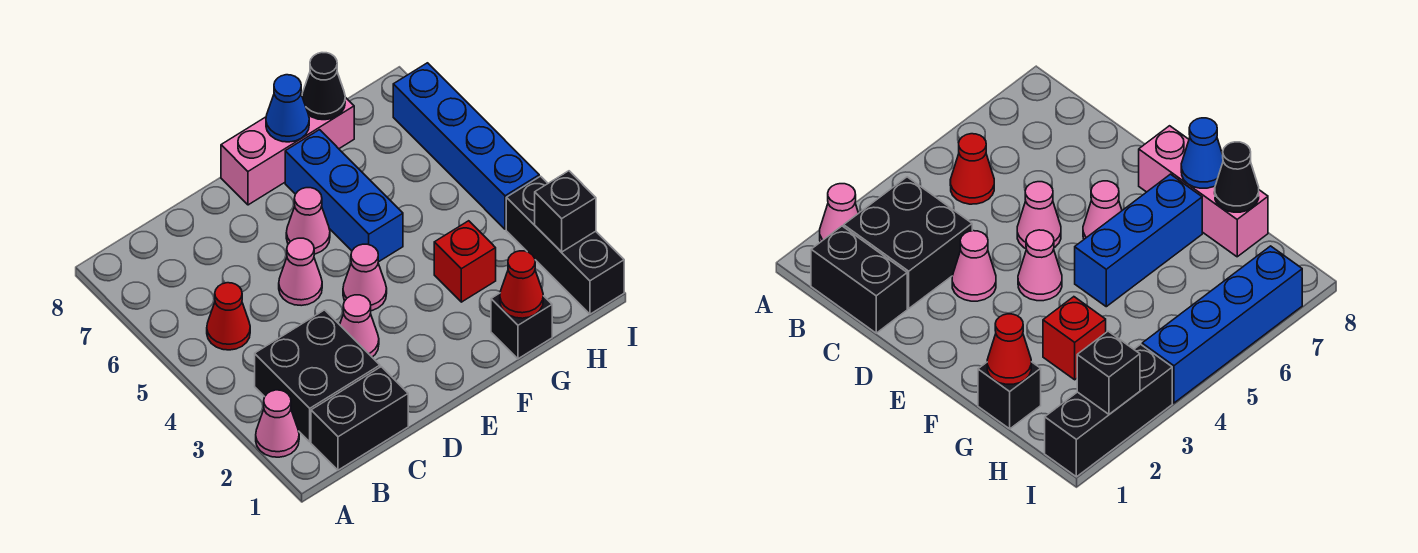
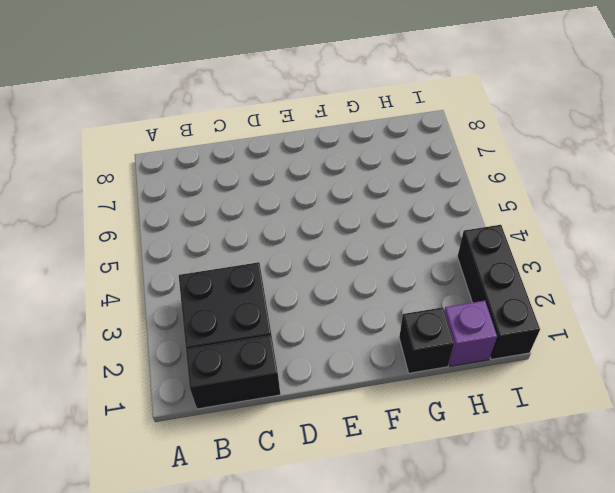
purple brick H1 level 1 -> none
none -> pink cone A2 level 1
none -> red cone B5 level 1
none -> pink cone D3 level 1

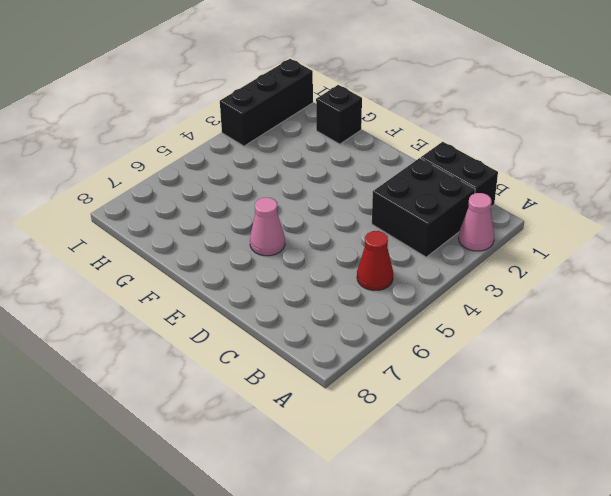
none -> pink cone D3 level 1
none -> pink cone D5 level 1
none -> pink cone E4 level 1

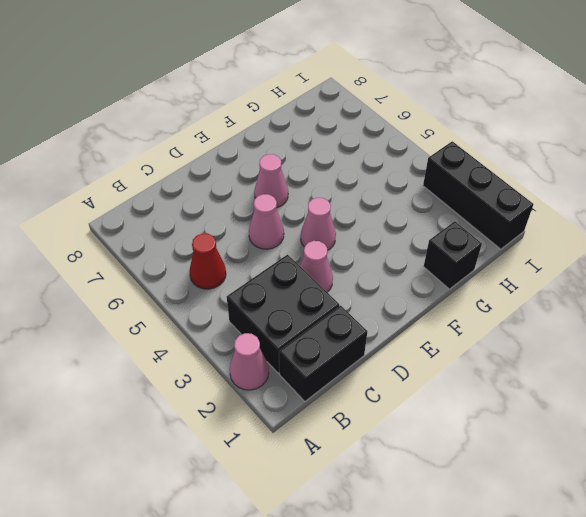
none -> pink brick E8:G8 level 1
none -> blue brick F5:F7 level 1
none -> red brick G3 level 1

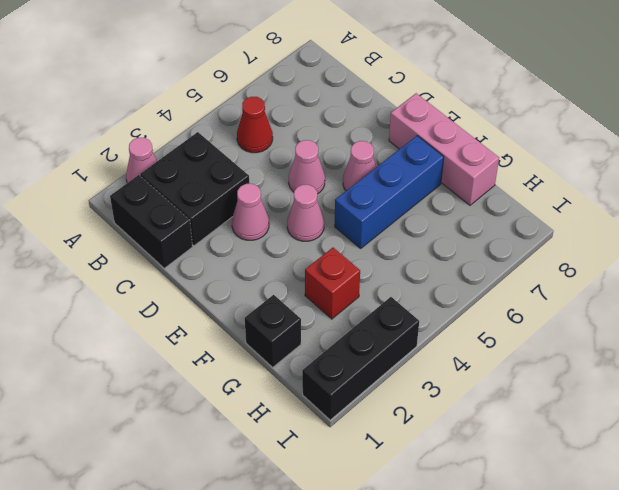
none -> blue brick I4:I7 level 1
none -> blue cone F8 level 2
none -> red cone G1 level 2

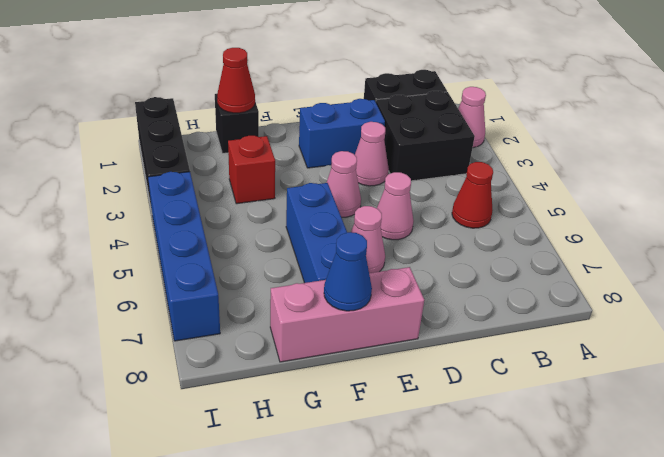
blue brick D2:E2 level 1 -> none
none -> black cone G8 level 2
none -> black brick I2 level 2

